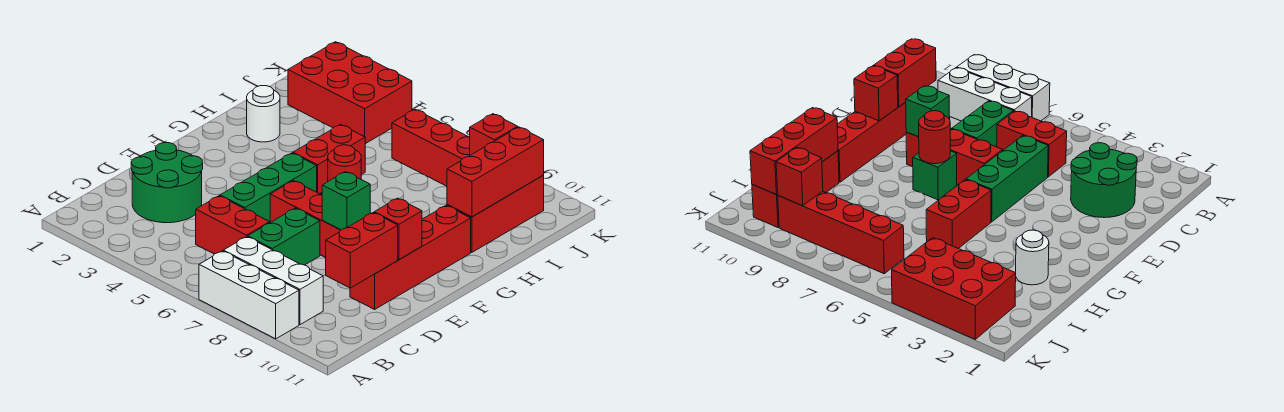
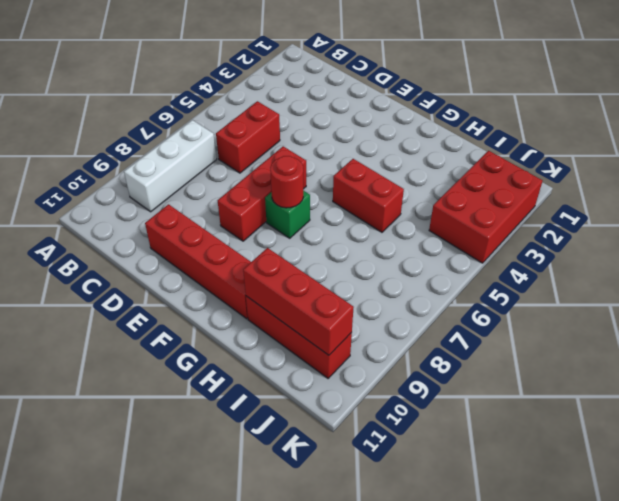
none -> white brick A7:A9 level 1
none -> green round brick C2:D3 level 1
none -> green brick C7:D7 level 1

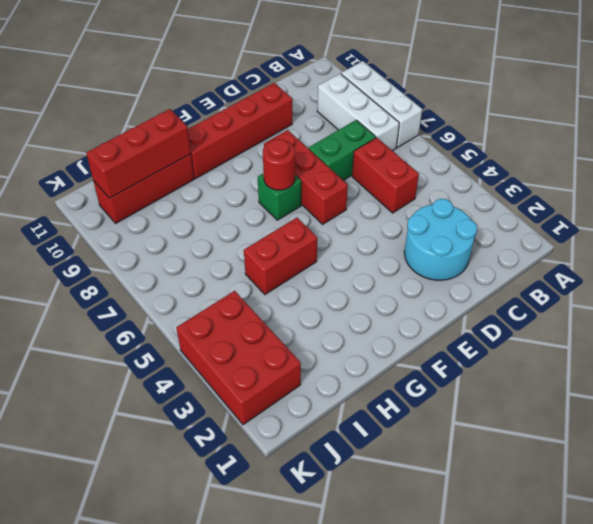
cyan round brick C2:D3 level 1 -> green round brick C2:D3 level 1
none -> green brick D5:F5 level 1
none -> white round brick H2 level 1
none -> red brick J6:J9 level 1

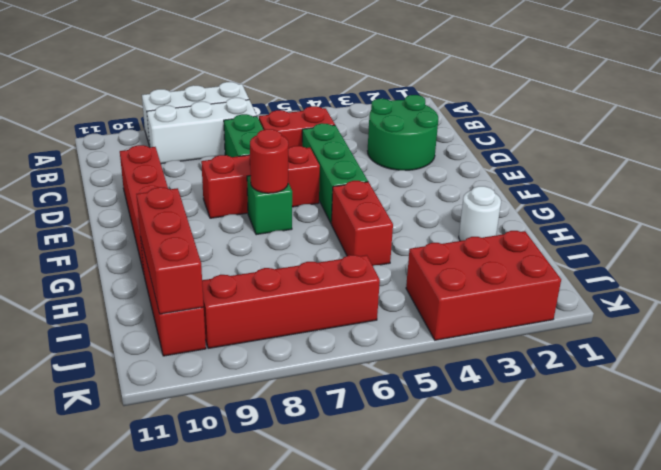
none -> red brick C10:D10 level 2
none -> green brick E8 level 2
none -> red brick E10 level 2

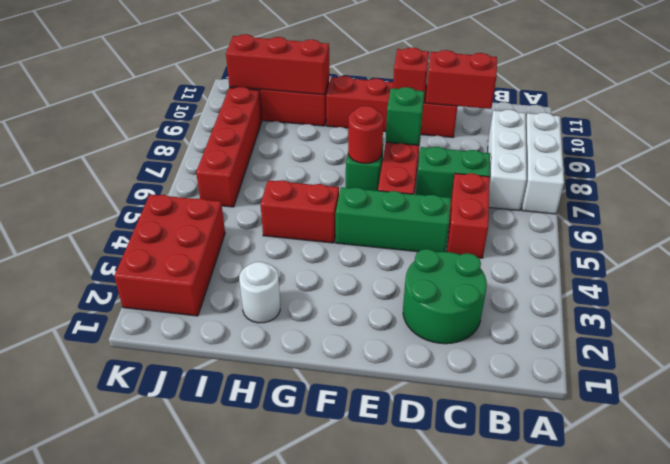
none -> red brick J9 level 2

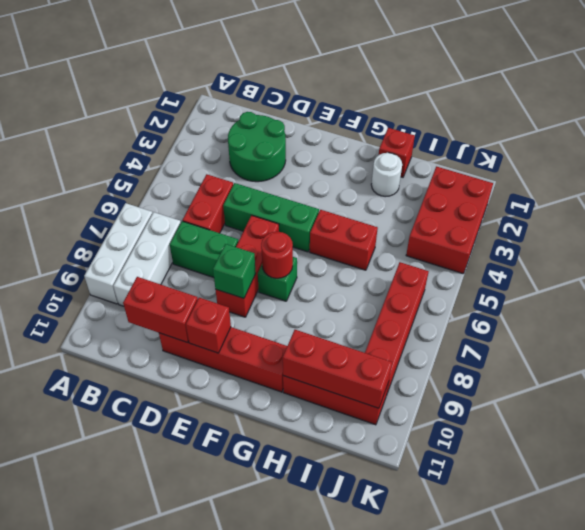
red brick H1 level 1 -> red brick J9 level 2

